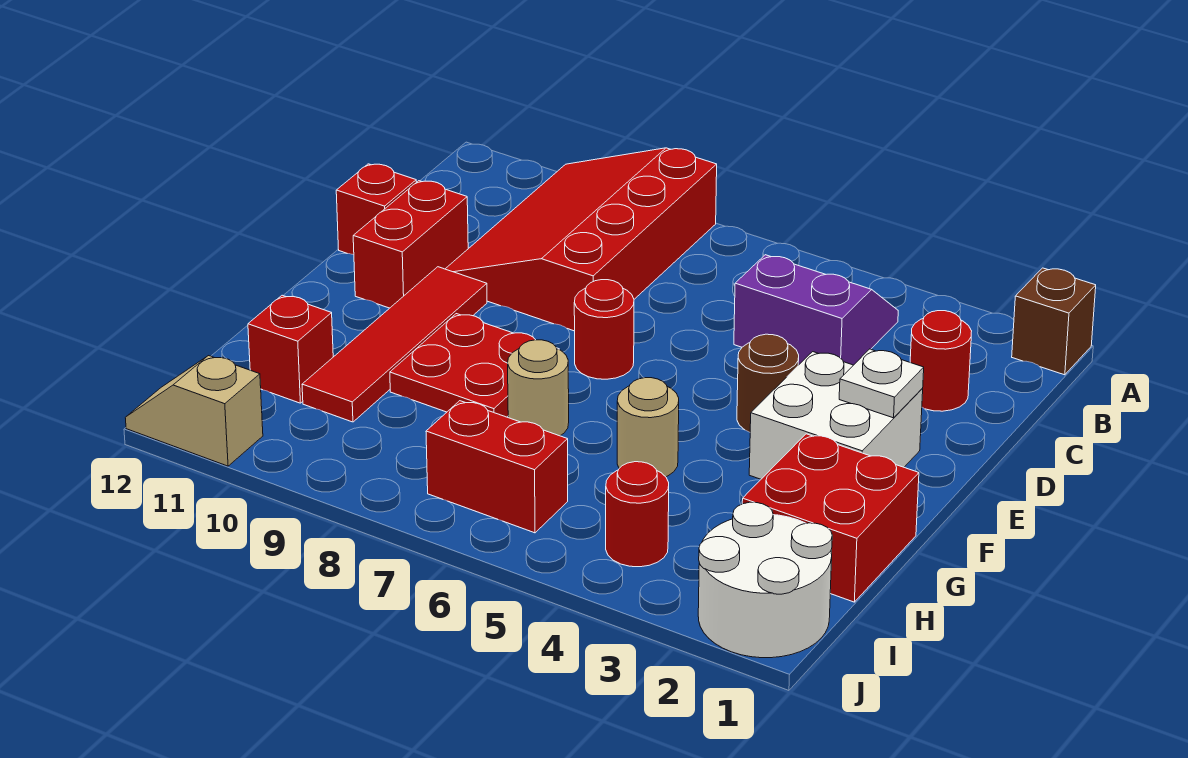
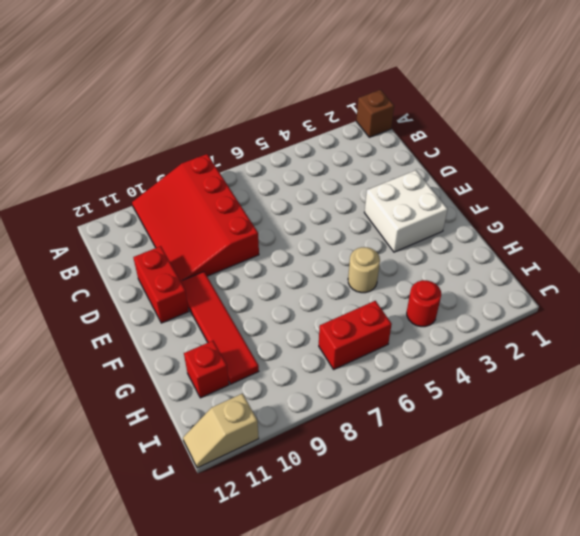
none -> purple slope B4:C5 level 1 top C
none -> red round brick C2 level 1
none -> red brick D12 level 1

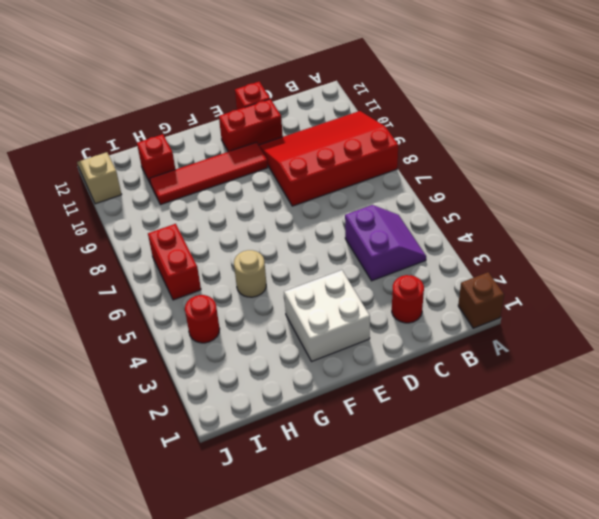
none -> brown round brick E4 level 1
none -> red round brick E7 level 1
none -> red plate F8:G9 level 1

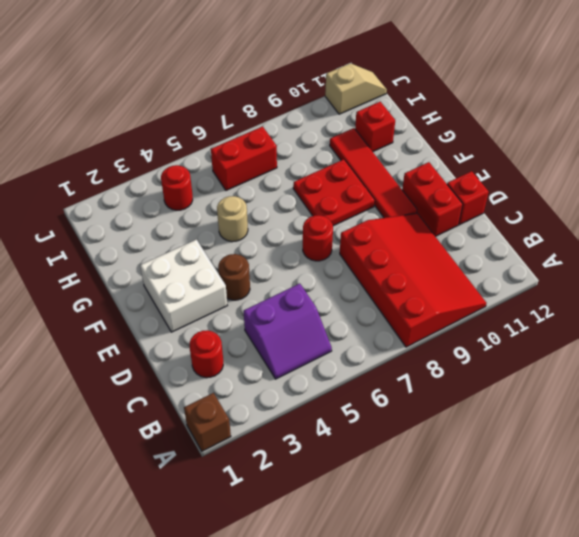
none -> red brick G1:H2 level 1
none -> tan round brick G7 level 1
none -> white round brick I1:J2 level 1

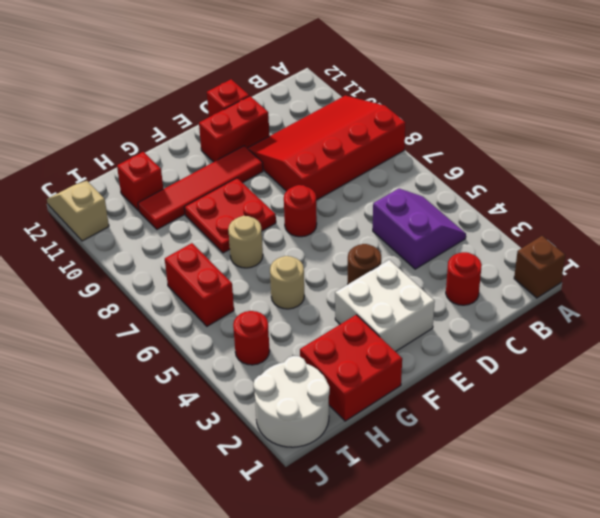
none -> white plate E2 level 2

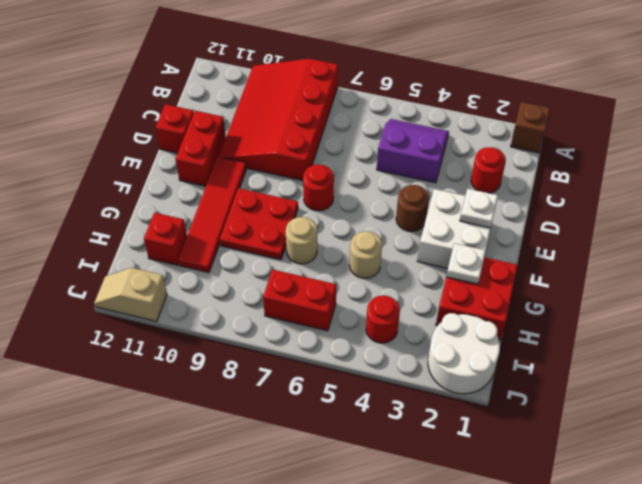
white plate G2 level 2 -> none

